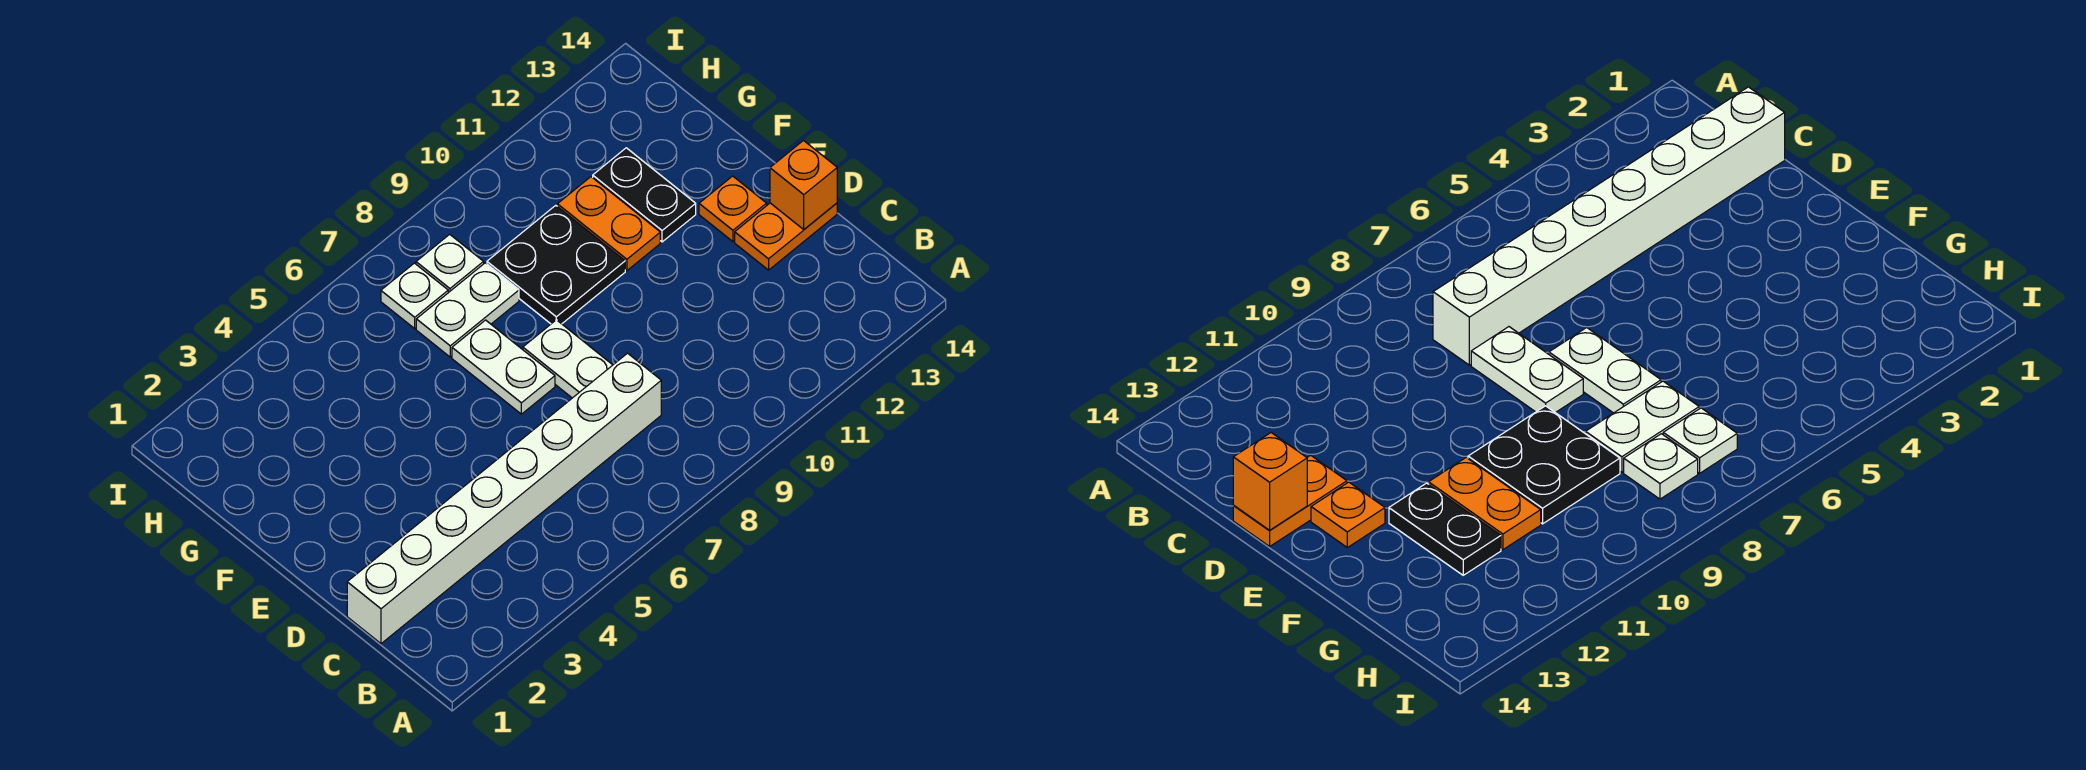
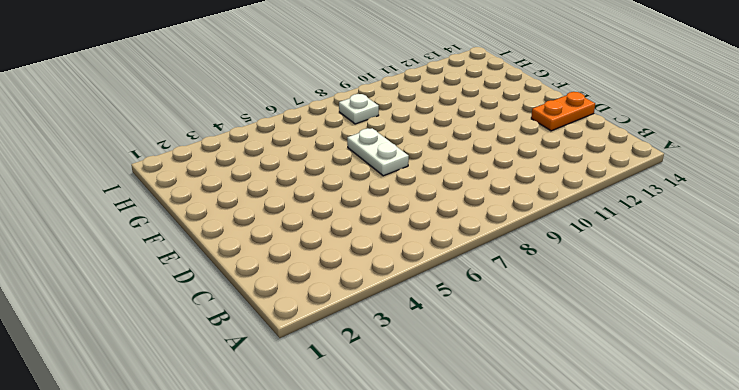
none -> white brick C1:C8 level 1
none -> white plate D8:E8 level 1
none -> orange plate E13 level 1

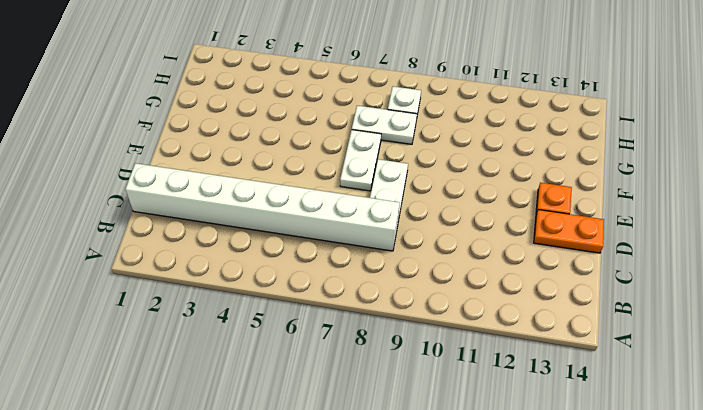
none -> black plate F9:G10 level 1
none -> orange plate F11:G11 level 1
none -> black plate F12:G12 level 1

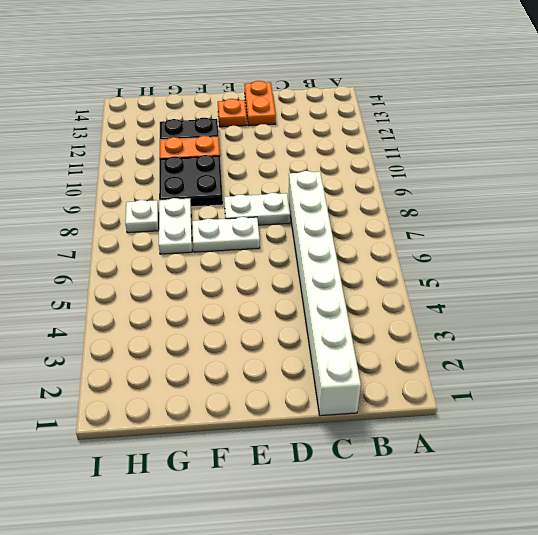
none -> white plate H7 level 1
none -> orange brick D14 level 2

